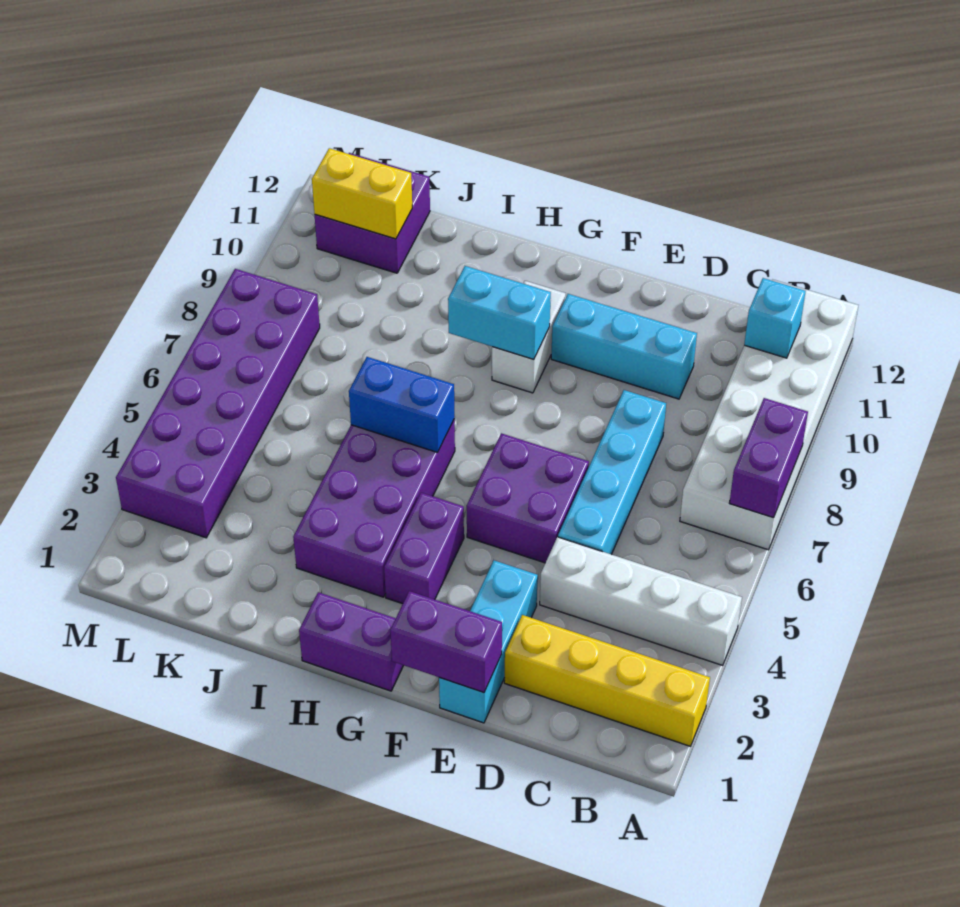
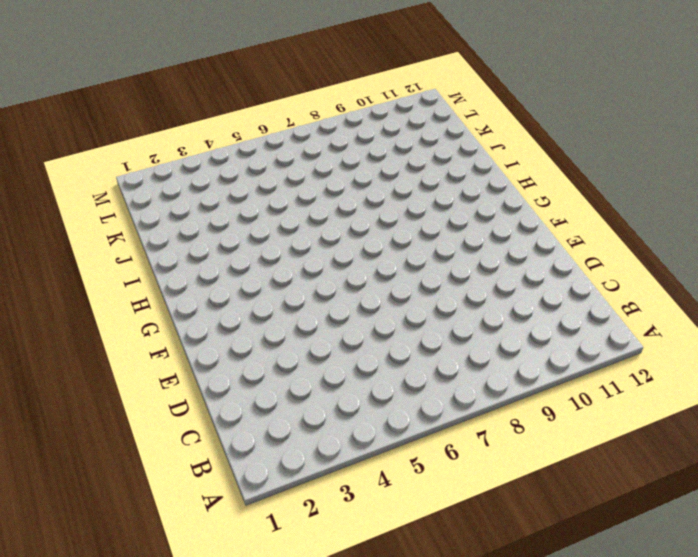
none -> yellow brick A2:D2 level 1
none -> white brick A4:D4 level 1
none -> white brick A7:B12 level 1

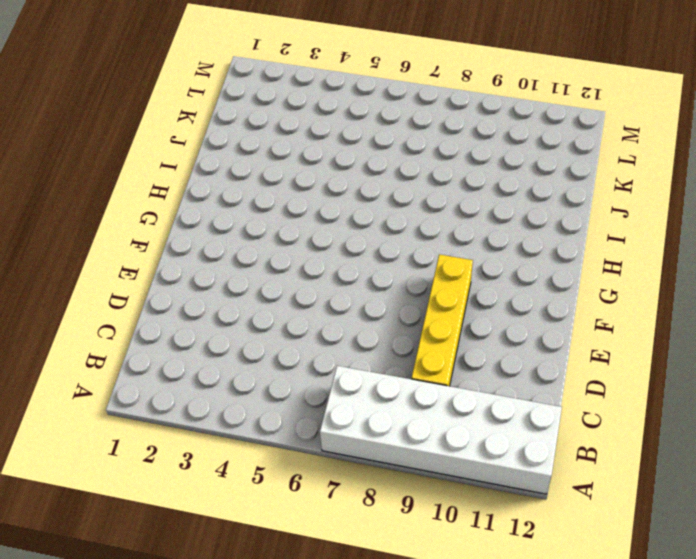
yellow brick C9:F9 level 1 -> yellow brick A2:D2 level 1
none -> white brick A4:D4 level 1
none -> cyan brick D5:D8 level 1
none -> cyan brick D10:F10 level 1

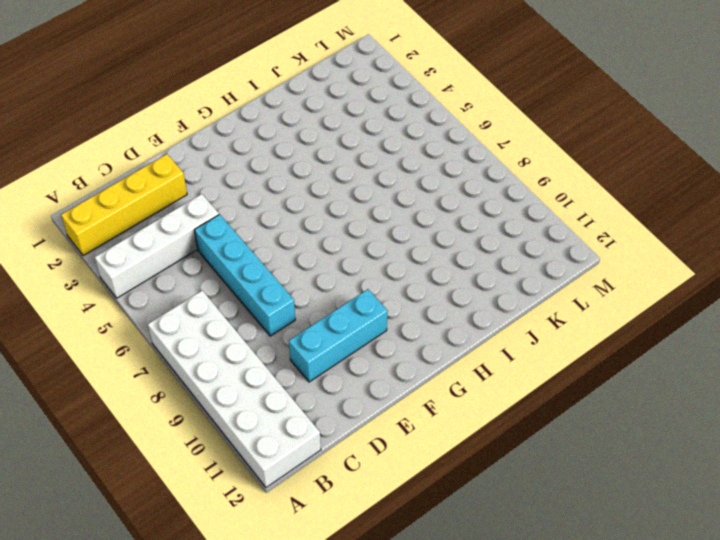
none -> cyan brick E1:E3 level 1
none -> purple brick E5:F6 level 1
none -> purple brick G1:H1 level 1

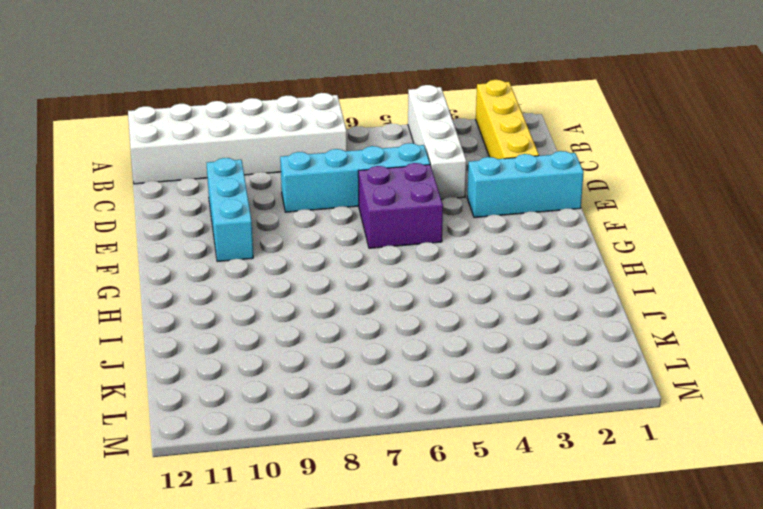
none -> purple brick G1:H1 level 1
none -> purple brick G3:G4 level 1
none -> white brick G9:G10 level 1

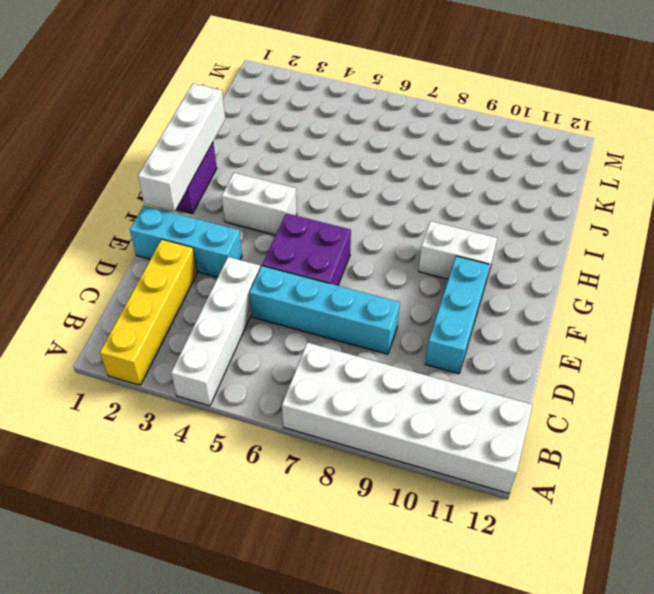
white brick F1:I1 level 2 -> purple brick E1:F1 level 2
white brick G3:G4 level 1 -> purple brick G3:G4 level 1
none -> purple brick H3:I6 level 1
none -> purple brick K11:L12 level 1
none -> purple brick L3:M8 level 1

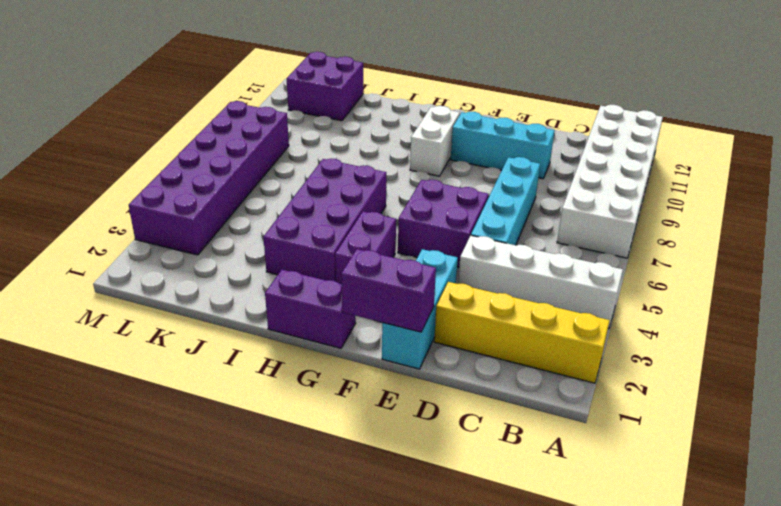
none -> purple brick A7:A8 level 2
none -> cyan brick B11 level 2
none -> cyan brick G9:H9 level 2

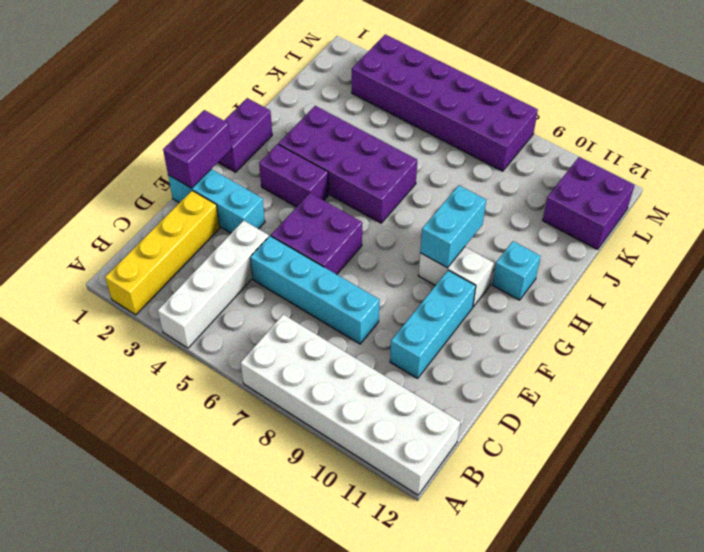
cyan brick H11 level 1 -> cyan brick B11 level 2
none -> purple brick A7:A8 level 2
none -> blue brick H6:I6 level 2
none -> yellow brick K11:L11 level 2

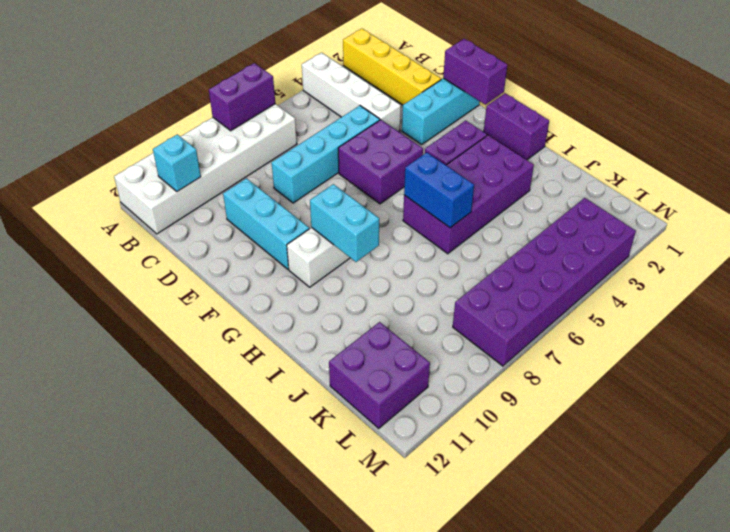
none -> yellow brick K11:L11 level 2

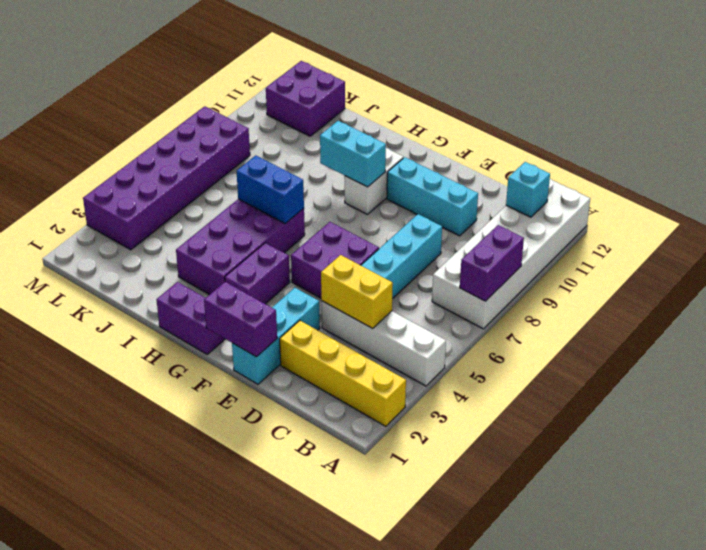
yellow brick C4:D4 level 2 -> yellow brick K11:L11 level 2

